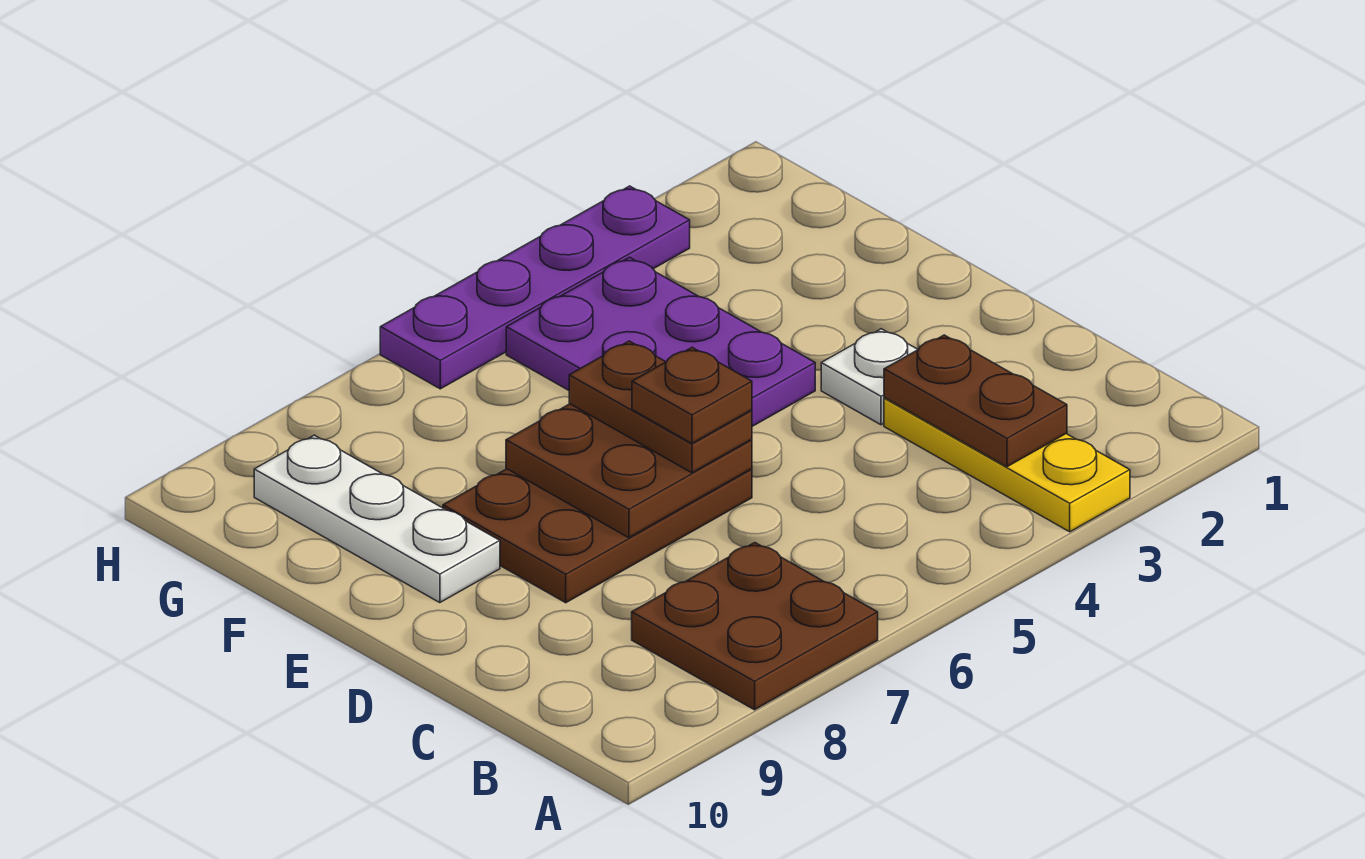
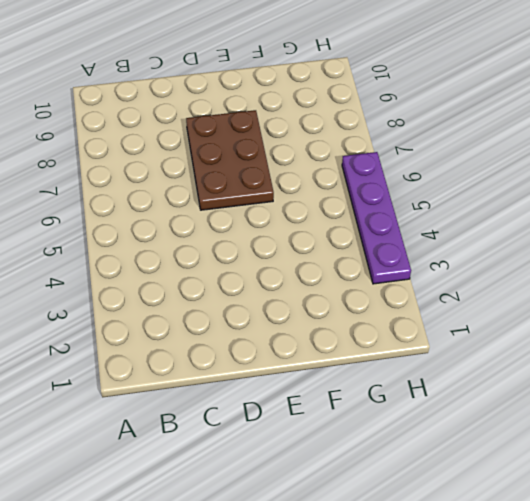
none -> yellow plate A3:C3 level 1
none -> brown plate A7:B8 level 1

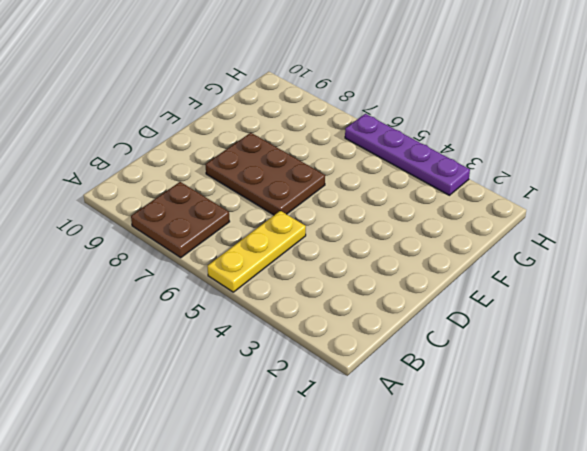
yellow plate A5:C5 level 1 -> yellow plate A3:C3 level 1
none -> white plate D3 level 1
none -> purple plate E4:G5 level 1

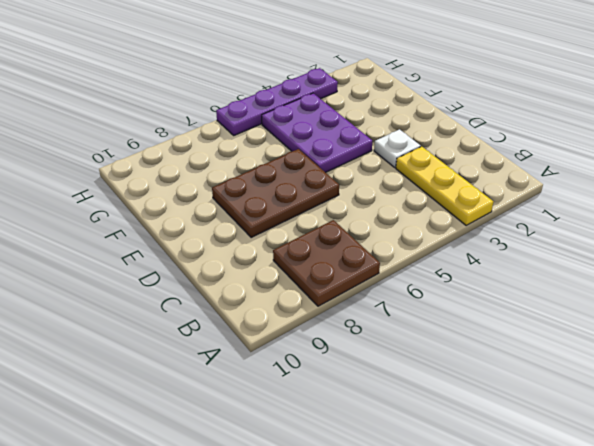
none -> white plate E9:G9 level 1
none -> brown plate B3:C3 level 2

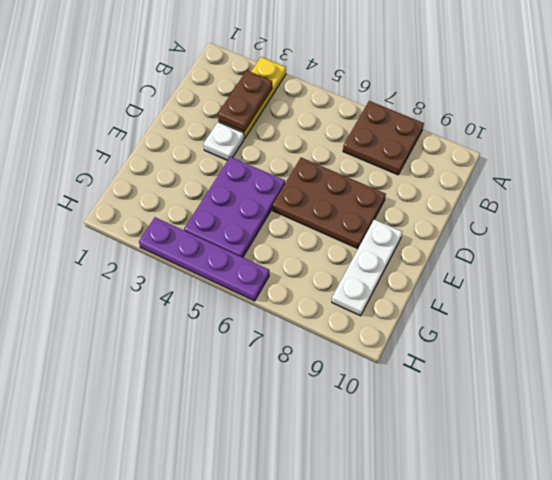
none -> brown plate D6:E7 level 2
none -> brown plate D6:E6 level 3

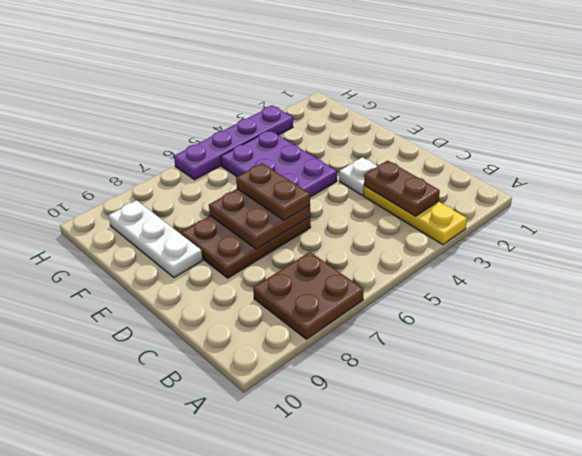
none -> brown plate D6 level 4

